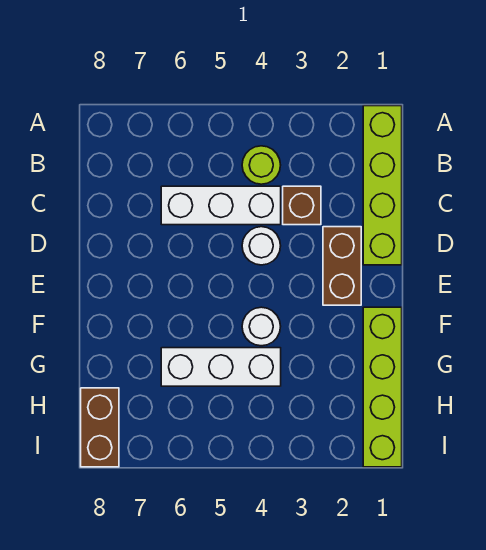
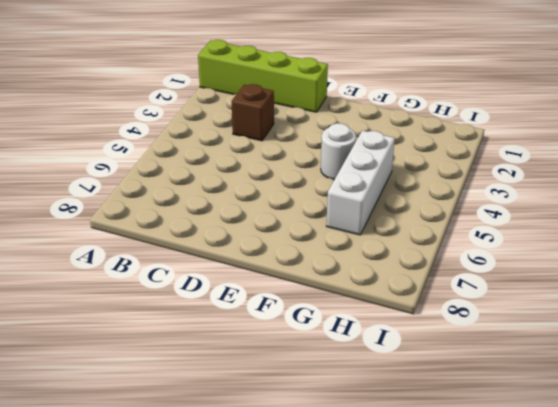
none -> lime round brick B4 level 1
none -> white brick C4:C6 level 1

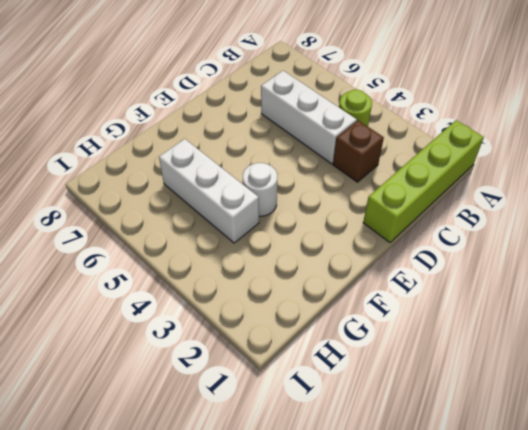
none -> brown brick D2:E2 level 1
none -> white round brick D4 level 1

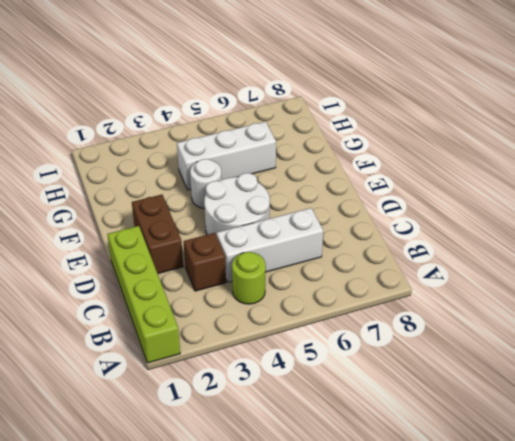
white round brick D4:E5 level 1 -> white round brick D4 level 1
none -> lime brick F1:I1 level 1
none -> brown brick H8:I8 level 1

